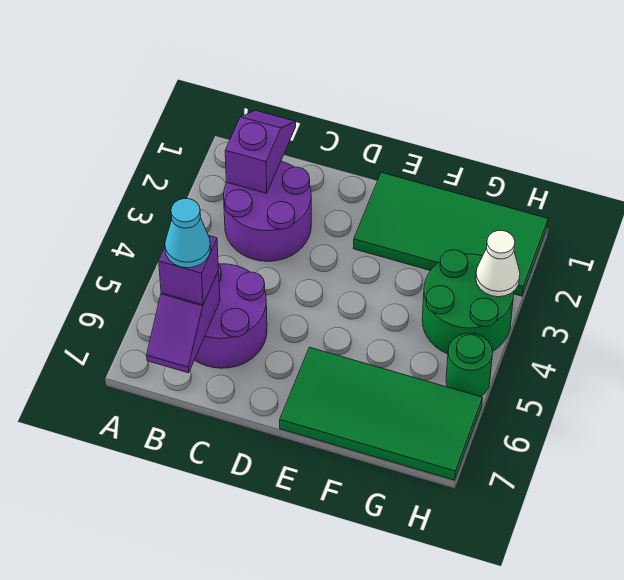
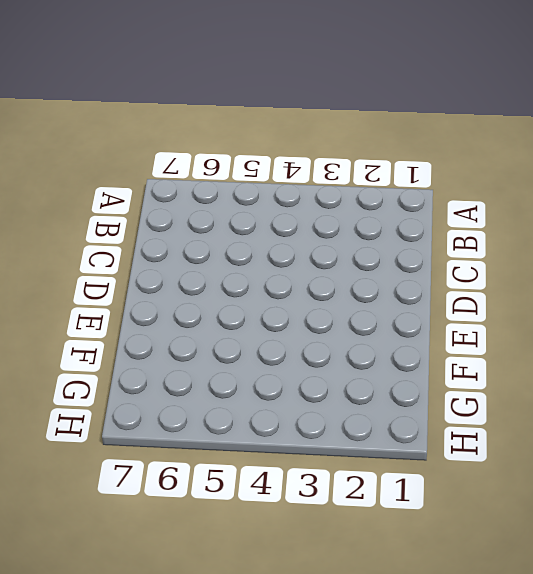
none -> purple round brick B2:C3 level 1
none -> purple round brick B5:C6 level 1

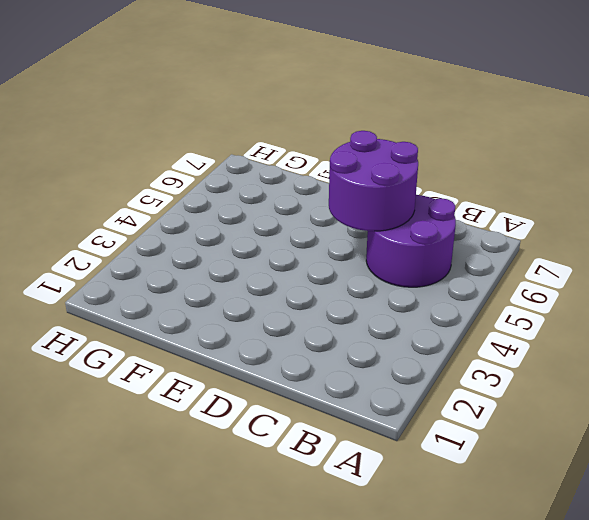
purple round brick C5:D6 level 2 -> purple round brick B2:C3 level 1
none -> green tile E1:H2 level 1
none -> green tile E6:H7 level 1

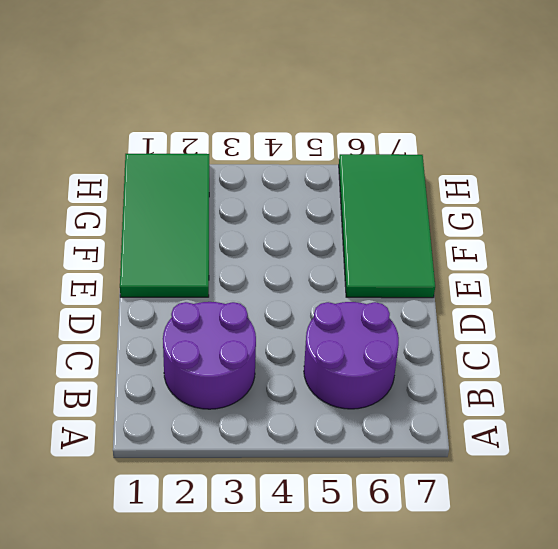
none -> green round brick G3:H4 level 1
none -> green round brick H5 level 1

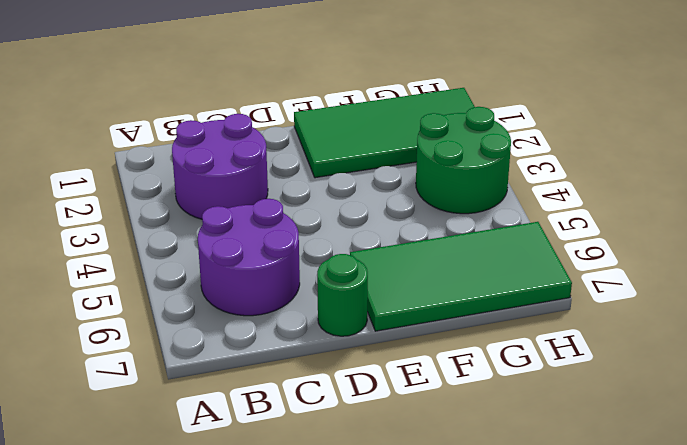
green round brick D7 level 1 -> green round brick H5 level 1
none -> purple slope B1:B2 level 2 top 2
none -> purple slope B6:B7 level 2 top 6

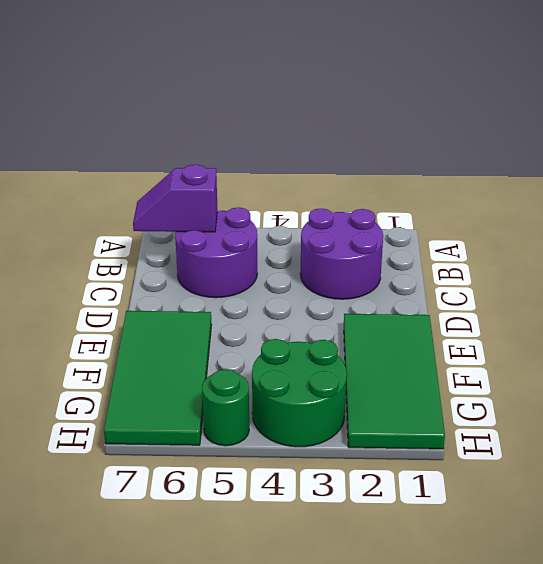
none -> purple slope B1:B2 level 2 top 2
none -> white cone H3 level 2

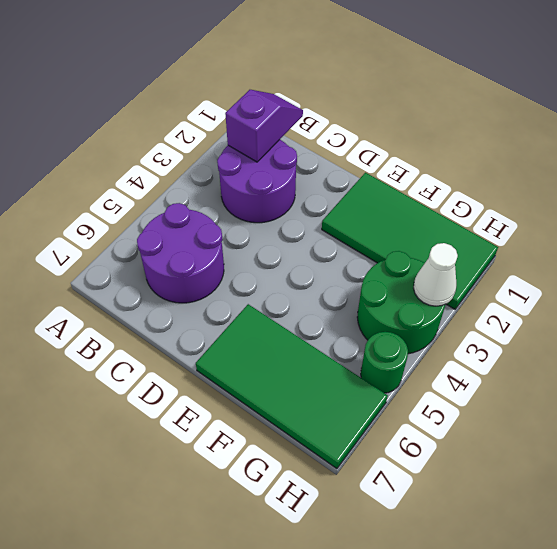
none -> purple slope B6:B7 level 2 top 6
none -> purple brick B6 level 3

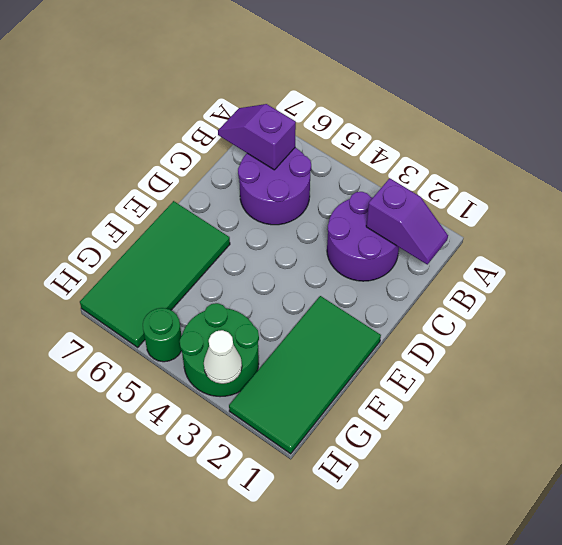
none -> purple brick B6 level 3
none -> cyan cone B6 level 4

